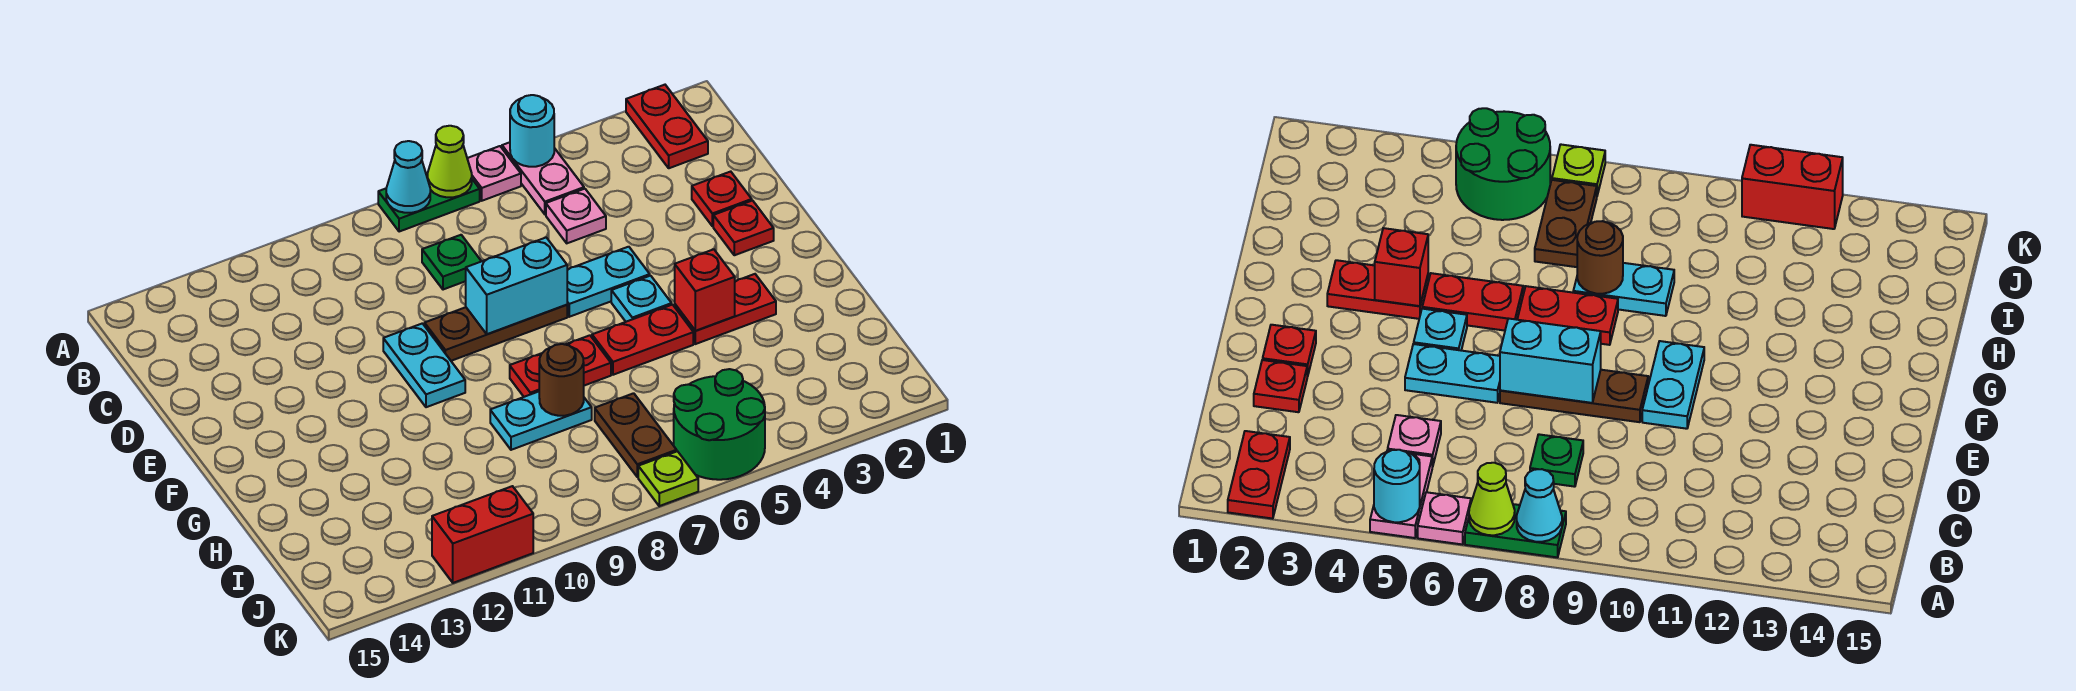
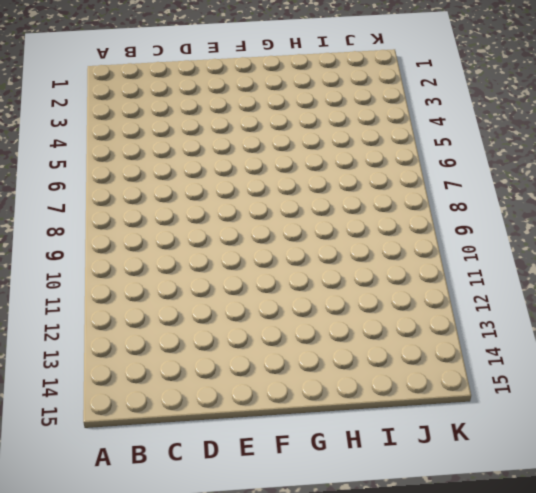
none -> red plate A2:B2 level 1
none -> pink plate A5:B5 level 1
none -> pink plate A6 level 1

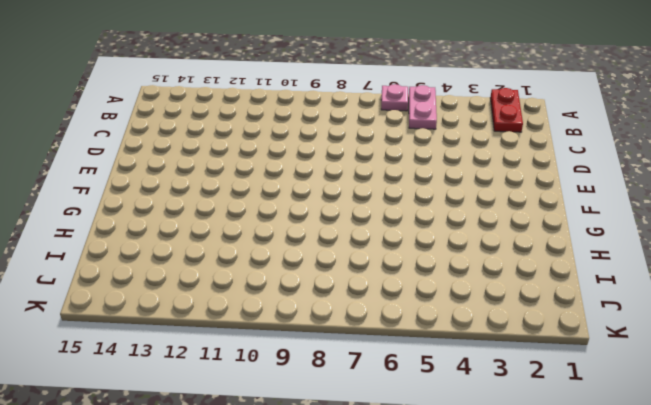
none -> green plate A7:A8 level 1
none -> pink plate C5 level 1
none -> green plate C8 level 1

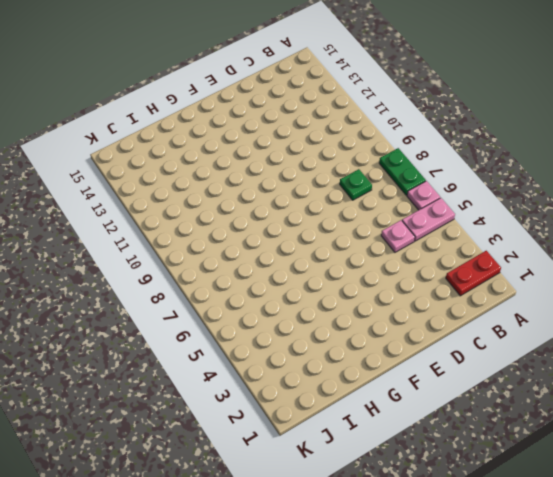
none -> red plate D2 level 1
none -> red plate E2 level 1
none -> cyan plate E5:E6 level 1

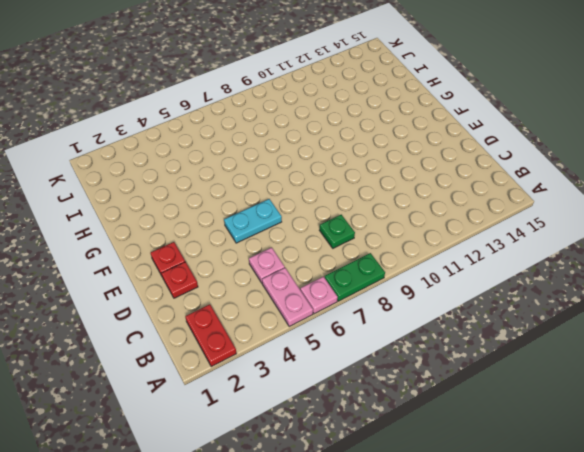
none -> brown plate E7:E9 level 1
none -> cyan plate E10:F10 level 1
none -> cyan plate F5 level 1

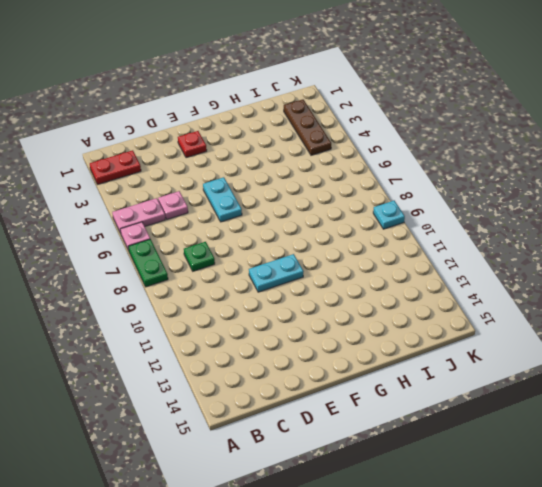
brown plate J2:J4 level 1 -> brown plate E7:E9 level 1
cyan plate K9 level 1 -> cyan plate F5 level 1
none -> red plate D2 level 1
none -> red plate G3:G4 level 1
none -> red plate G5:G6 level 1

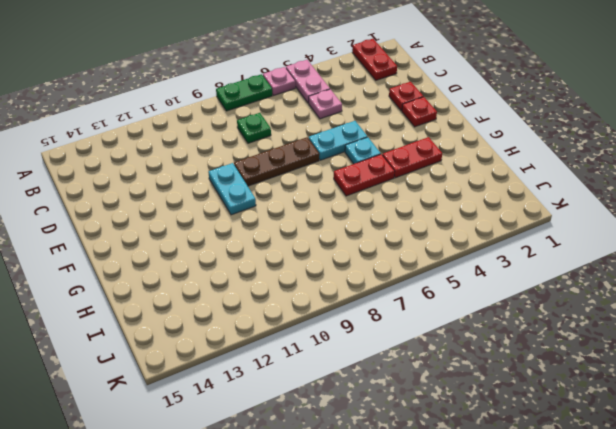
none -> red plate G7:G8 level 1
none -> cyan plate H8:H9 level 1
none -> brown plate I7:J7 level 1

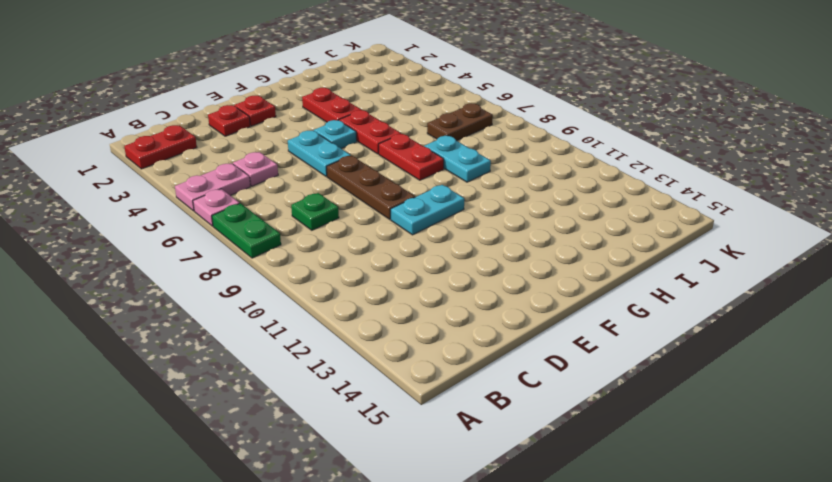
none -> green round brick J5:K6 level 1
none -> lime plate K7 level 1
none -> red brick K11:K12 level 1

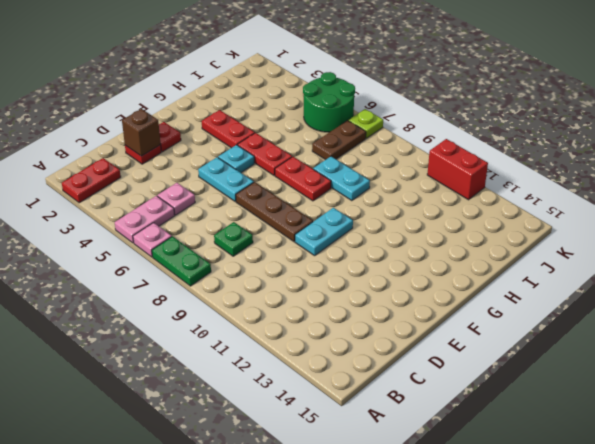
brown brick D2 level 2 -> none
none -> cyan round brick A5 level 2
none -> lime cone A7 level 2
none -> cyan cone A8 level 2

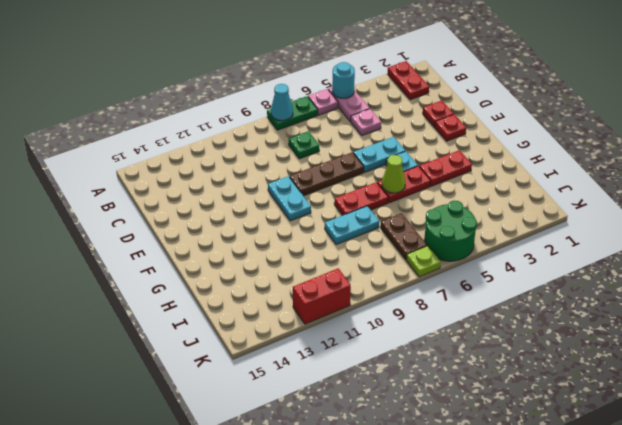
lime cone G6 level 2 -> lime cone A7 level 2
none -> cyan brick E7:E8 level 2
none -> red brick G4 level 2
none -> brown round brick H8 level 2

